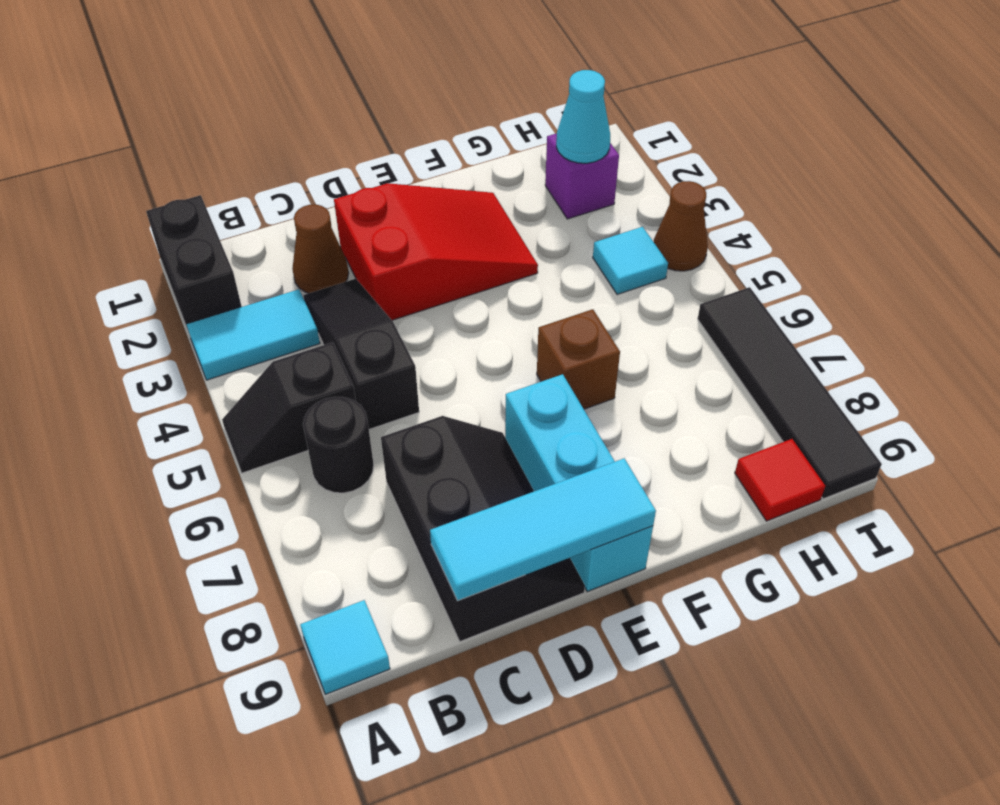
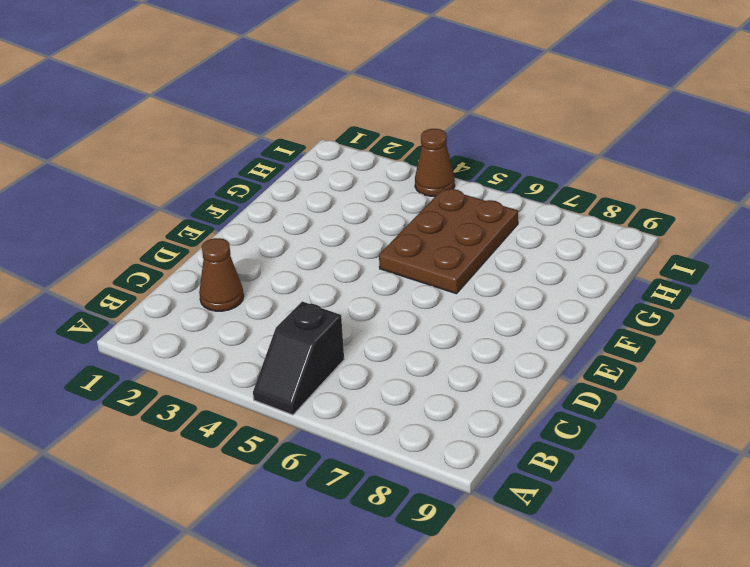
brown plate F5:H6 level 1 -> brown brick F6 level 1
none -> black brick A1:A2 level 1
none -> cyan tile A3:B3 level 1
none -> cyan tile A9 level 1

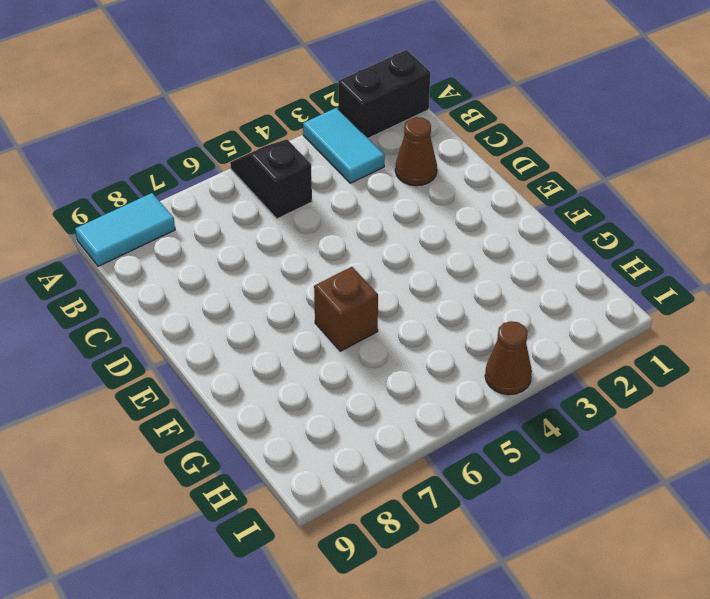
cyan tile A8:A9 level 1 -> cyan tile A9 level 1
none -> black round brick B6 level 1
none -> black slope C3:C5 level 1 top 5
none -> black slope C7:D9 level 1 top C

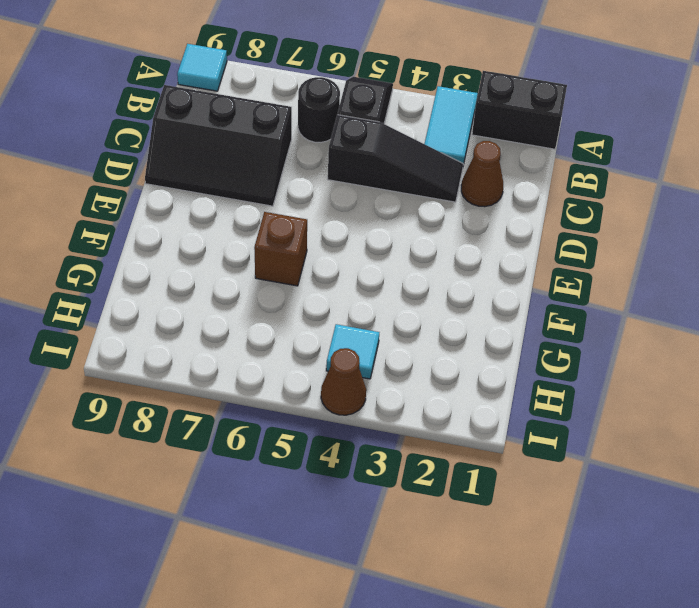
none -> red slope D2:F3 level 1 top D
none -> cyan brick E7:E9 level 1
none -> purple brick H2 level 1

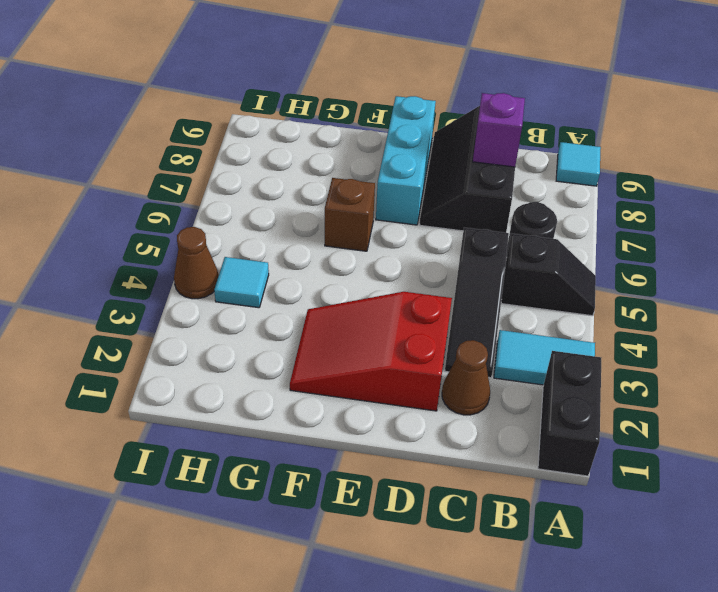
purple brick C8 level 2 -> purple brick H2 level 1
none -> red tile H9 level 1
none -> black tile I6:I9 level 1
none -> cyan tile C9:E9 level 2

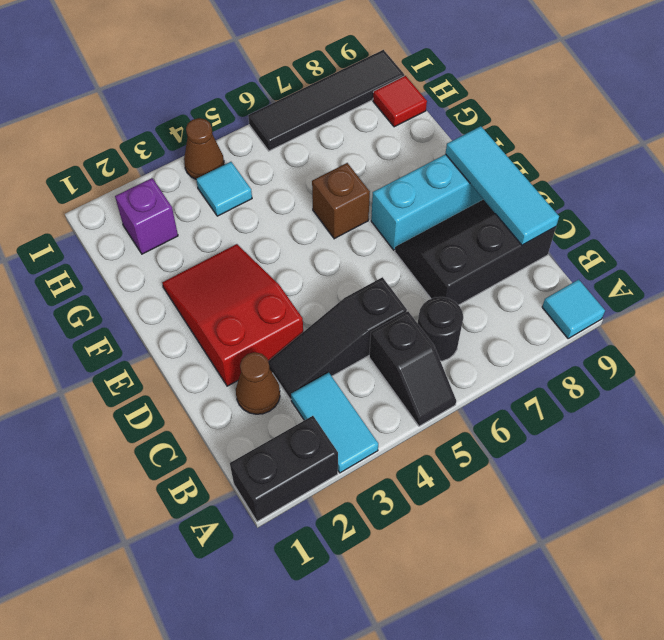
none -> cyan cone H2 level 2

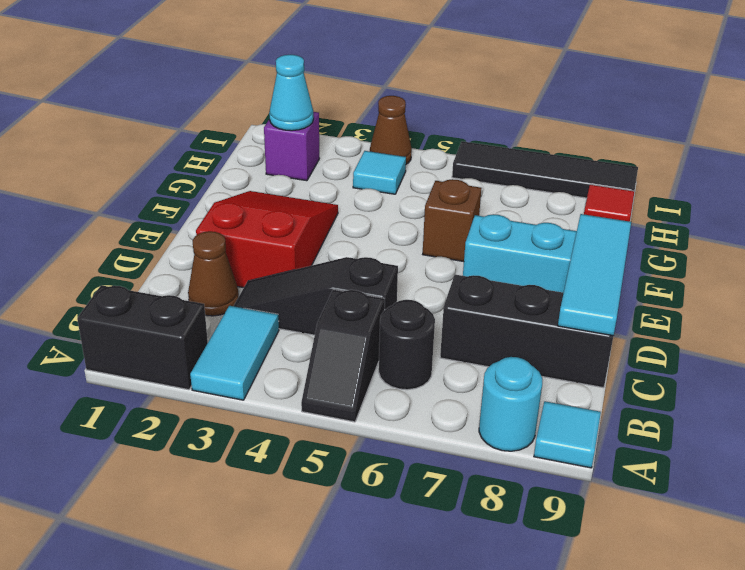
cyan round brick A8 level 1 -> none

